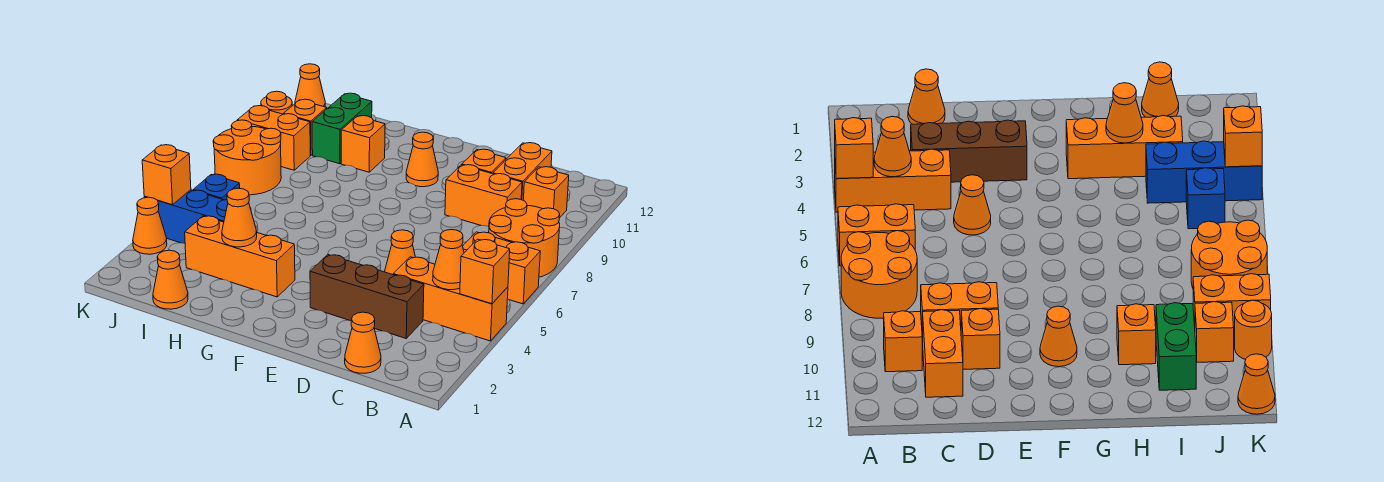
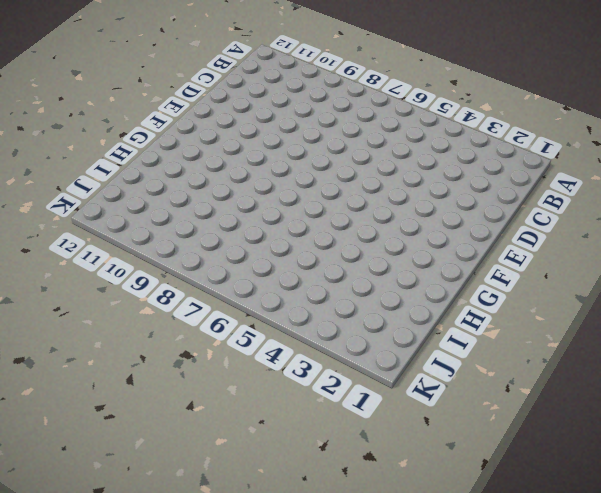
none -> orange brick A4:C4 level 1
none -> orange brick A6:B6 level 1
none -> orange round brick A7:B8 level 1

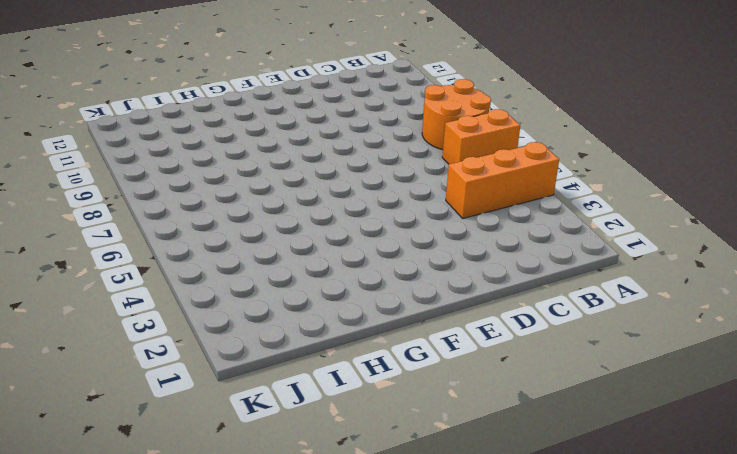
none -> orange brick B10 level 1
none -> orange cone C1 level 1
none -> brown brick C3:E3 level 1

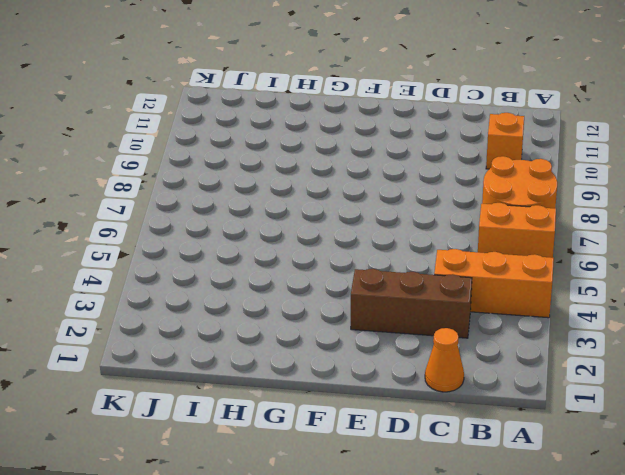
none -> orange brick C9:D9 level 1
none -> orange brick C10:C11 level 1
none -> orange cone D5 level 1

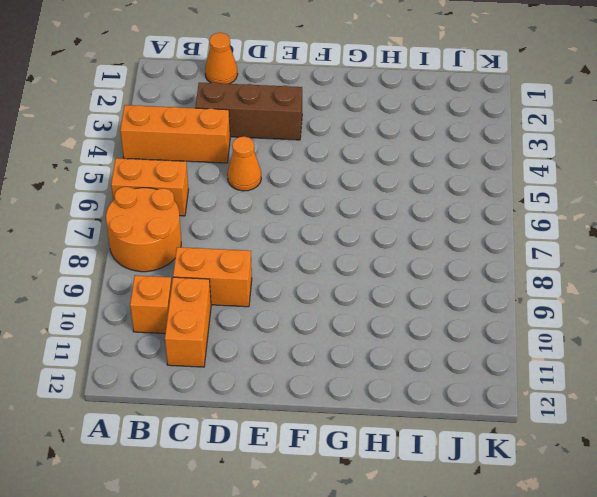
none -> orange brick D10 level 1
none -> orange cone F10 level 1
none -> orange brick G3:I3 level 1

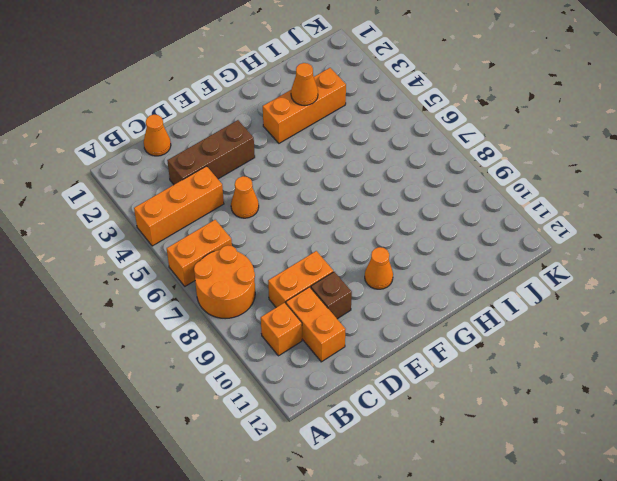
brown brick D10 level 1 -> orange brick D10 level 1
none -> orange brick H10 level 1
none -> orange cone I1 level 1
none -> blue brick I4:K4 level 1

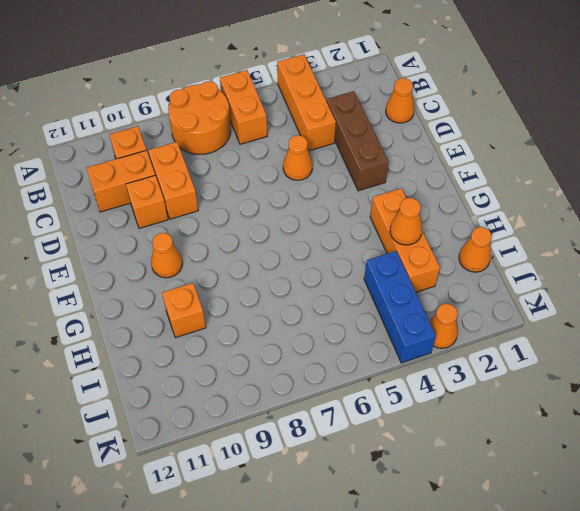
none -> green brick I10:I11 level 1
none -> blue brick J5 level 1
none -> orange round brick J7:K8 level 1

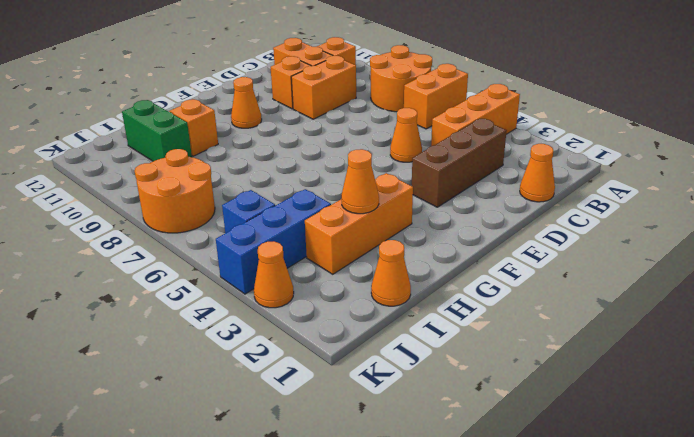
none -> orange brick J9:K9 level 1
none -> orange brick J10 level 1
none -> orange round brick K10 level 1

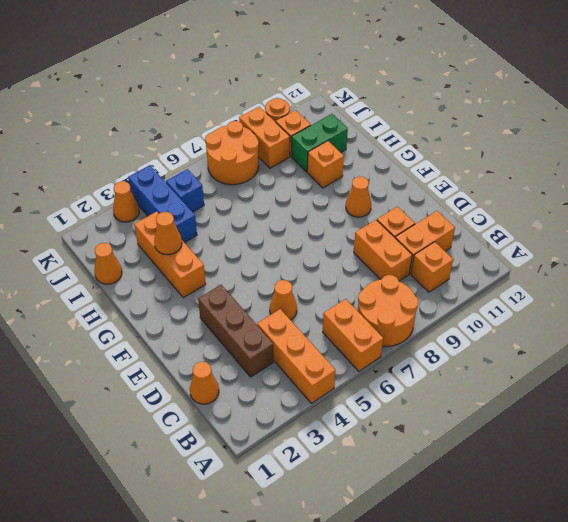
none -> orange cone K12 level 1
none -> orange brick A4 level 2
none -> orange cone B4 level 2

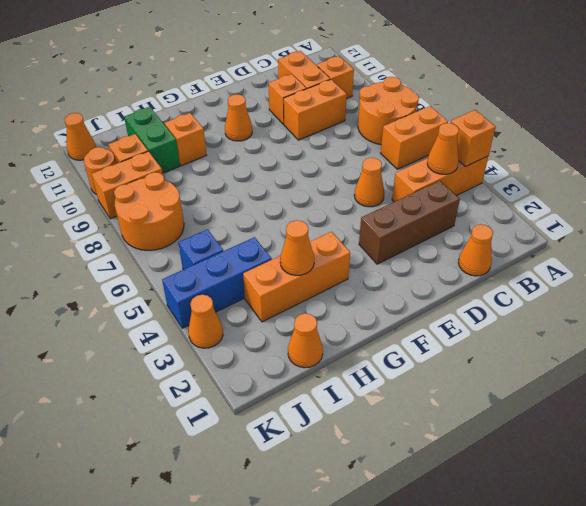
none -> orange brick K4 level 2

